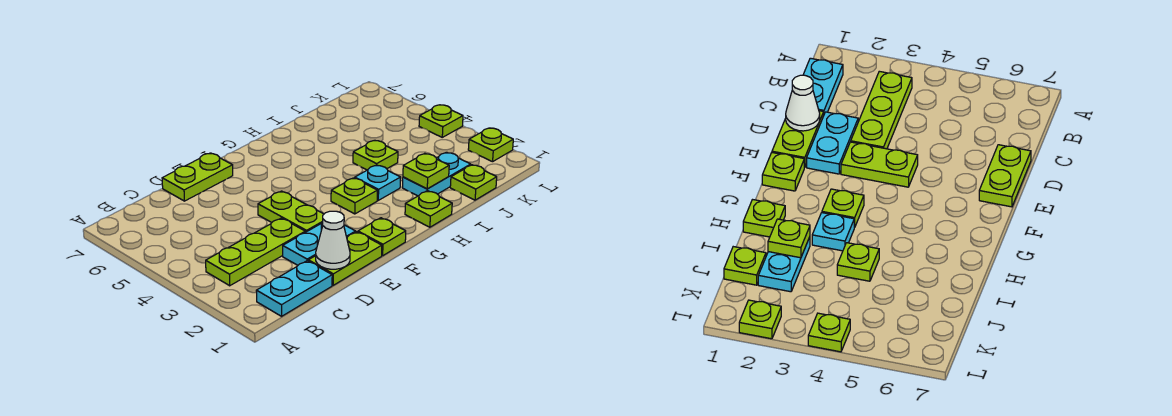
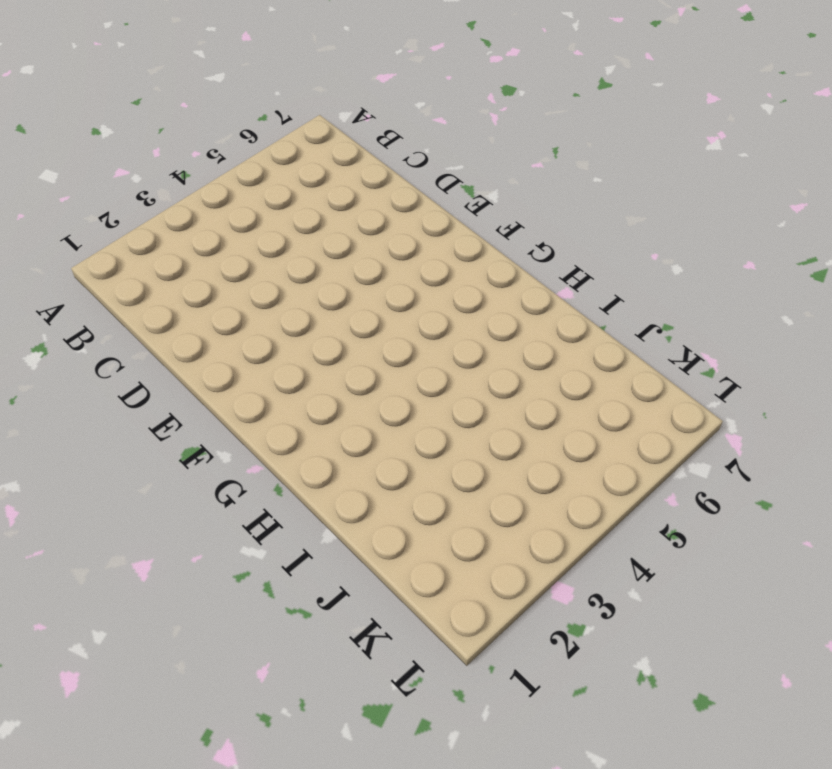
none -> cyan plate B1:C1 level 1
none -> lime plate B3:D3 level 1
none -> lime plate D1:E1 level 1

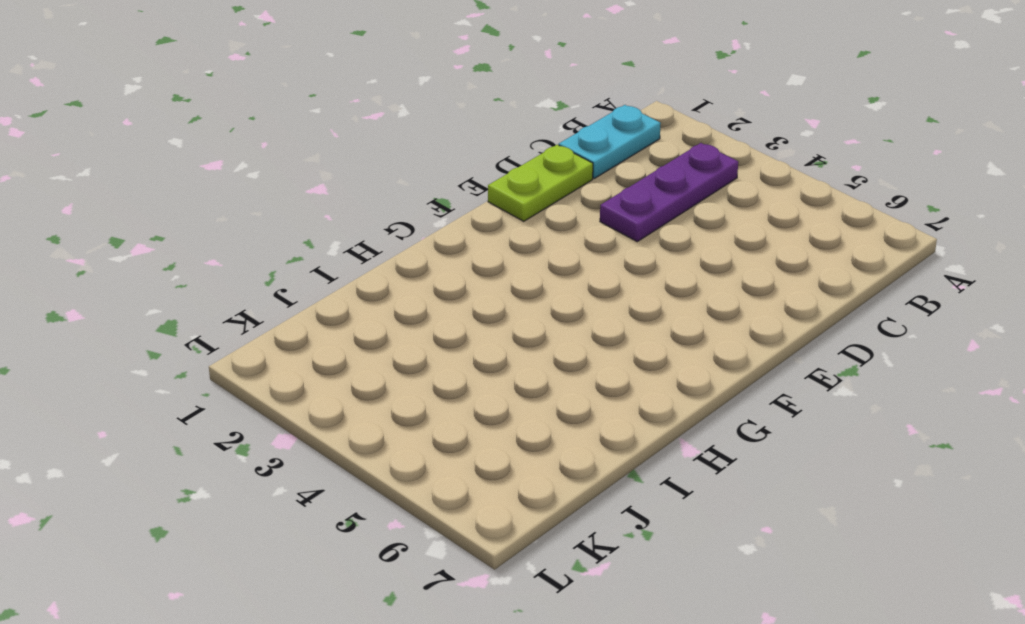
purple plate B3:D3 level 1 -> lime plate B3:D3 level 1
none -> cyan plate D2:E2 level 1
none -> lime plate D7:E7 level 1
none -> lime plate E3:E4 level 1

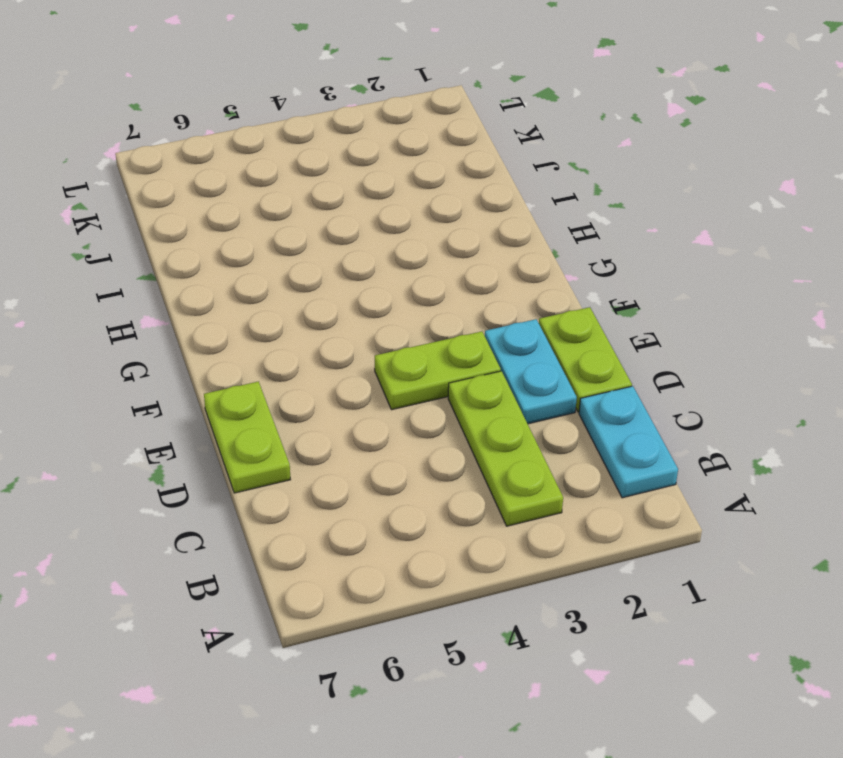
none -> lime plate F1 level 1
none -> lime plate G3 level 1
none -> lime plate H1 level 1

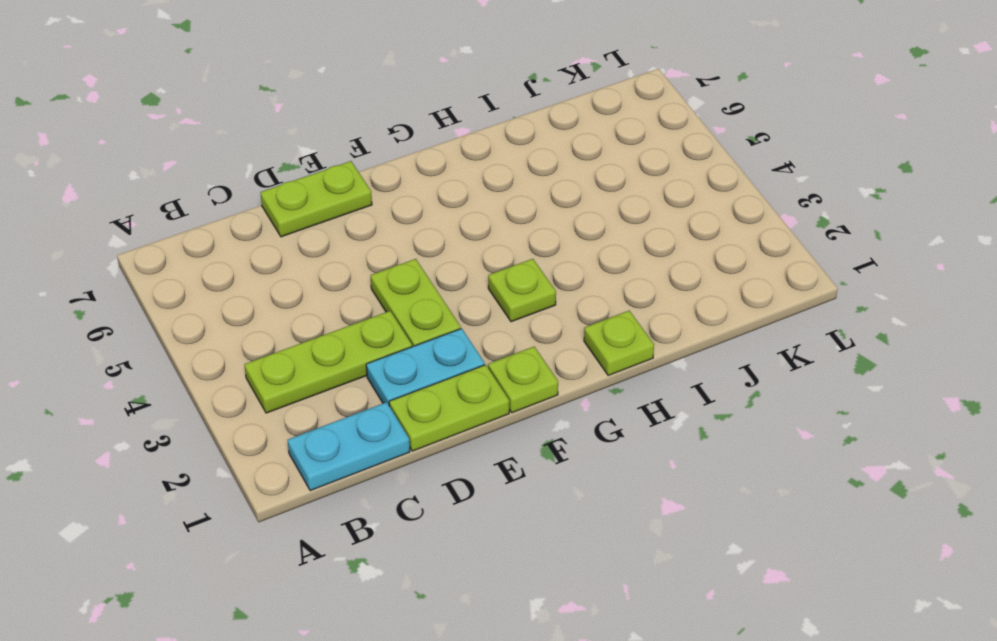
none -> cyan plate H3 level 1
none -> cyan plate I2:J2 level 1
none -> lime plate I4 level 1

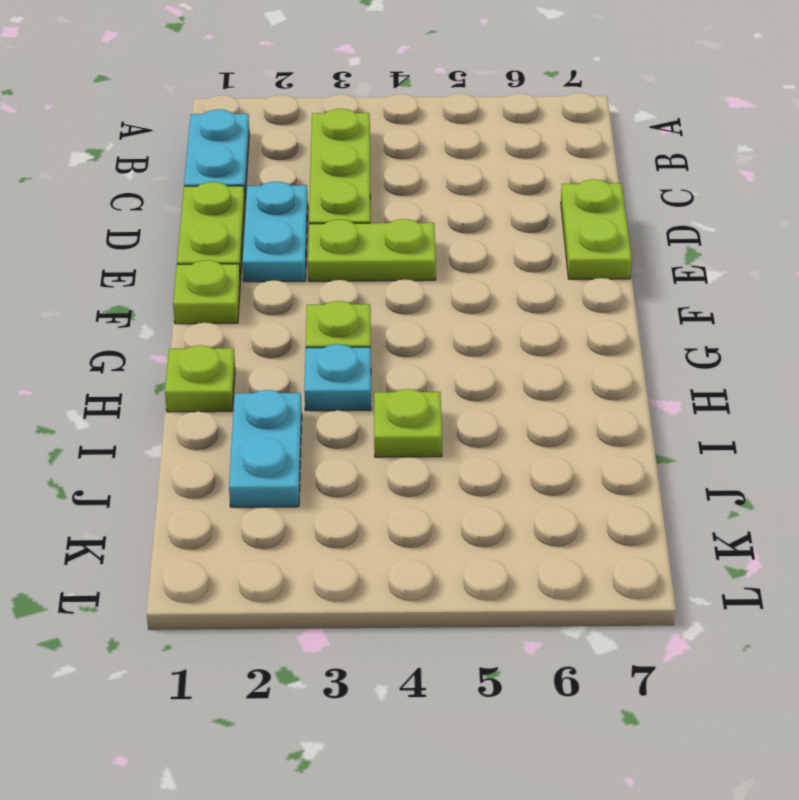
none -> lime plate J1 level 1
none -> lime plate L2 level 1
none -> lime plate L4 level 1

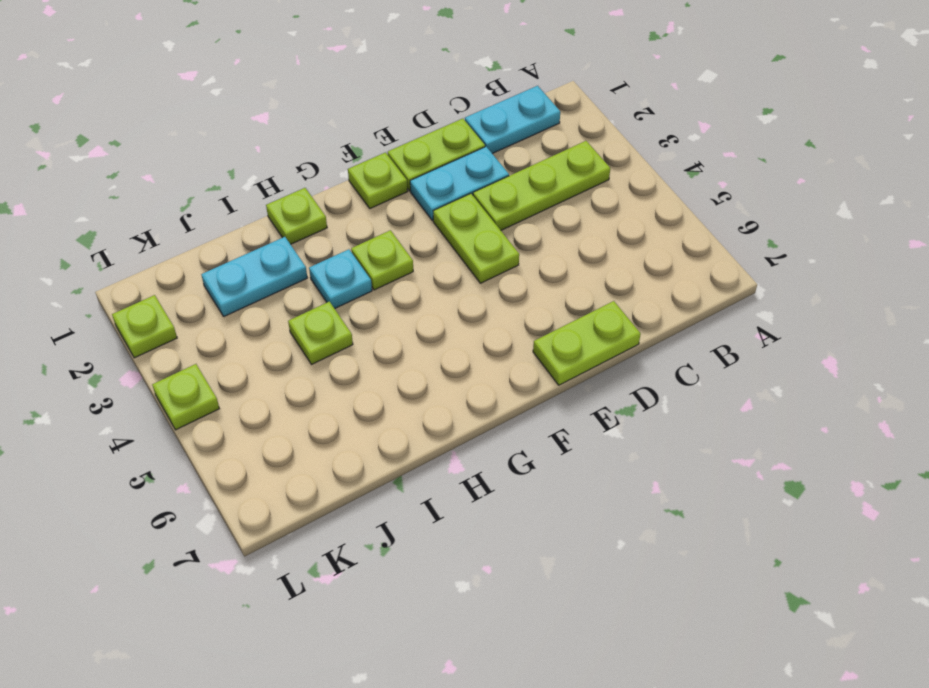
none -> lime plate J1 level 1
none -> white cone D1 level 2
none -> lime plate I2 level 2

